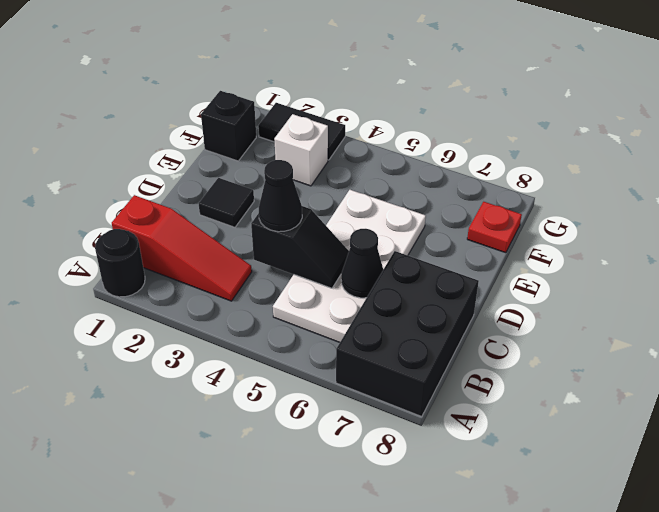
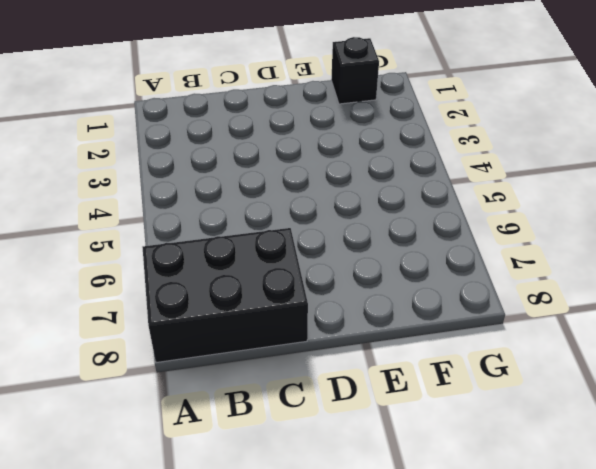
none -> black round brick A1 level 1
none -> red slope B1:B3 level 1 top 1
none -> white plate B5:E6 level 1

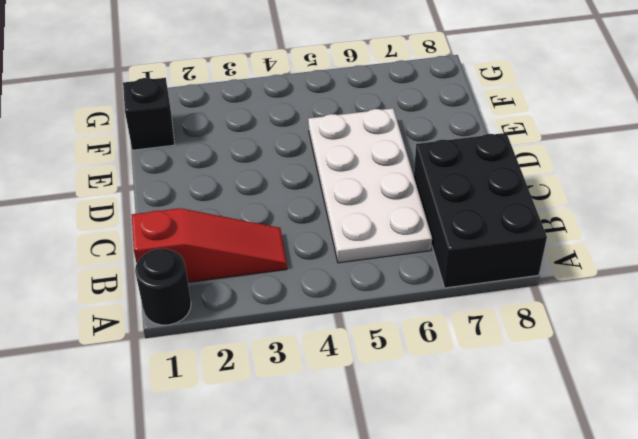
none -> black tile D2 level 1
none -> white brick F3 level 1
none -> red plate F8 level 1

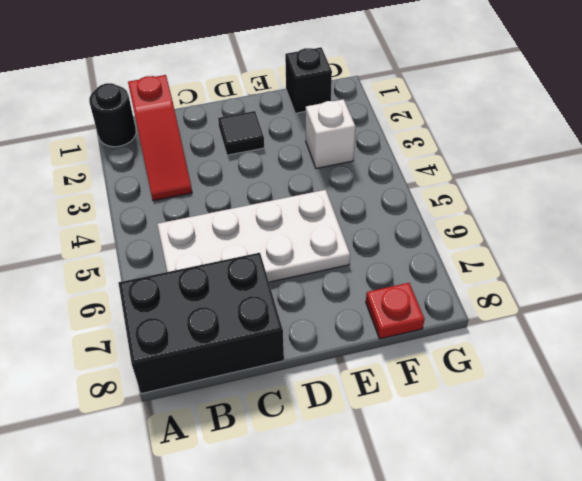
none -> black tile G2:G3 level 1
none -> black slope C4:C5 level 2 top 4
none -> black cone C6 level 2

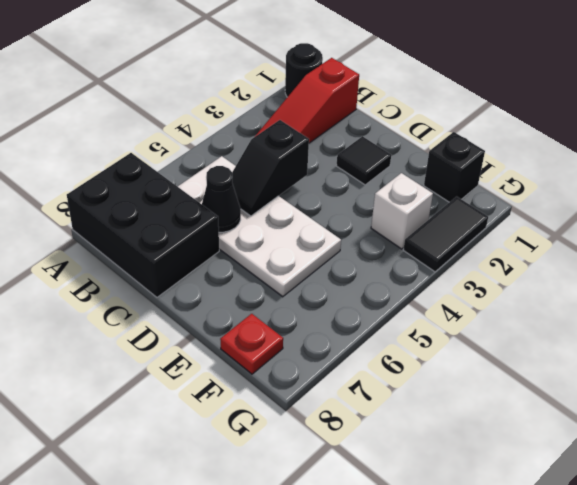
none -> black cone C4 level 3

